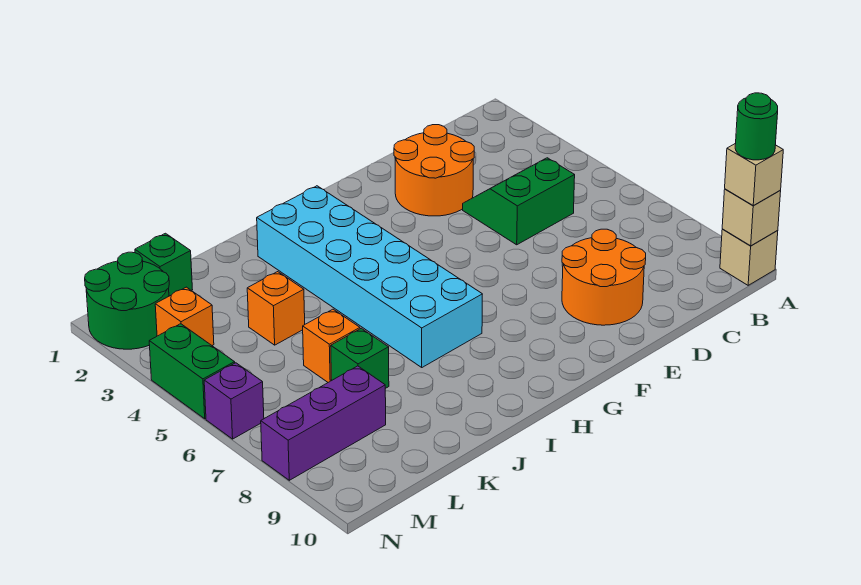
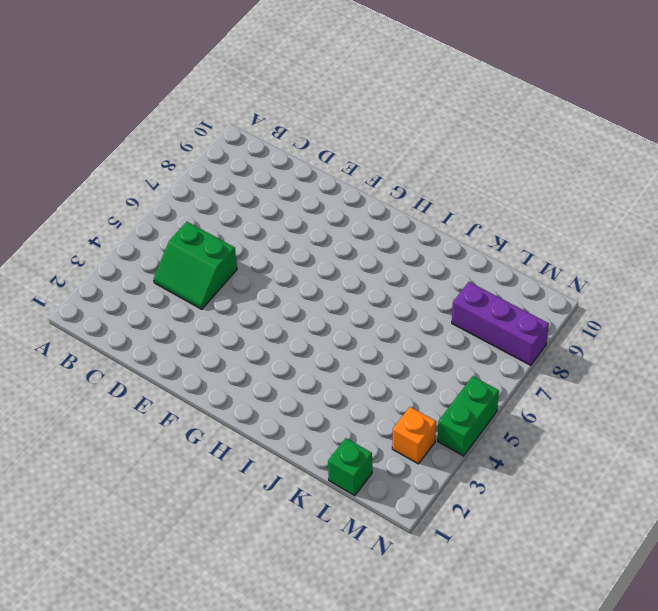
none -> tan brick A10 level 1
none -> orange round brick D2:E3 level 1
none -> orange round brick D8:E9 level 1

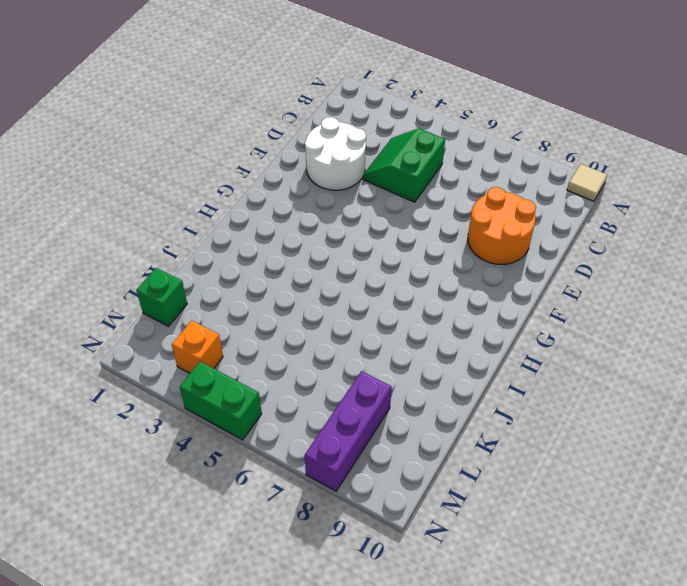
tan tile A10 level 1 -> tan brick A10 level 1
white round brick D2:E3 level 1 -> orange round brick D2:E3 level 1
none -> cyan brick H2:I7 level 1
none -> orange brick K4 level 1
none -> orange brick K6 level 1

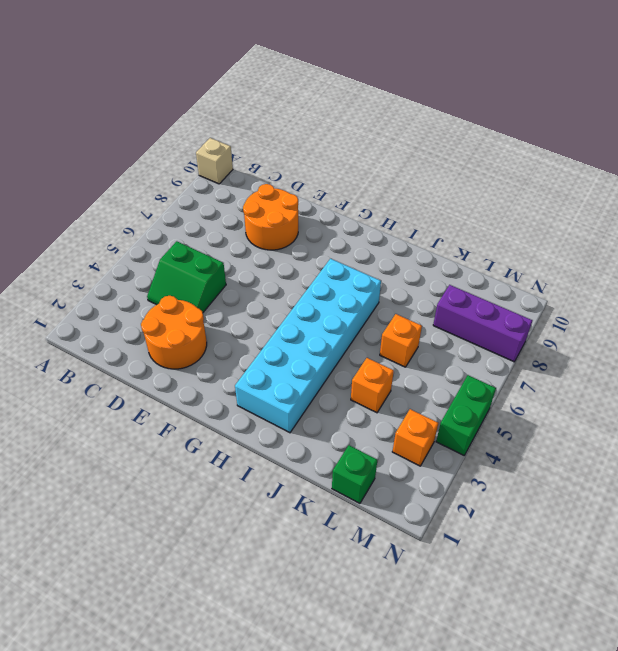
none -> green brick K7 level 1
none -> green round brick M1:N2 level 1
none -> purple brick N6 level 1

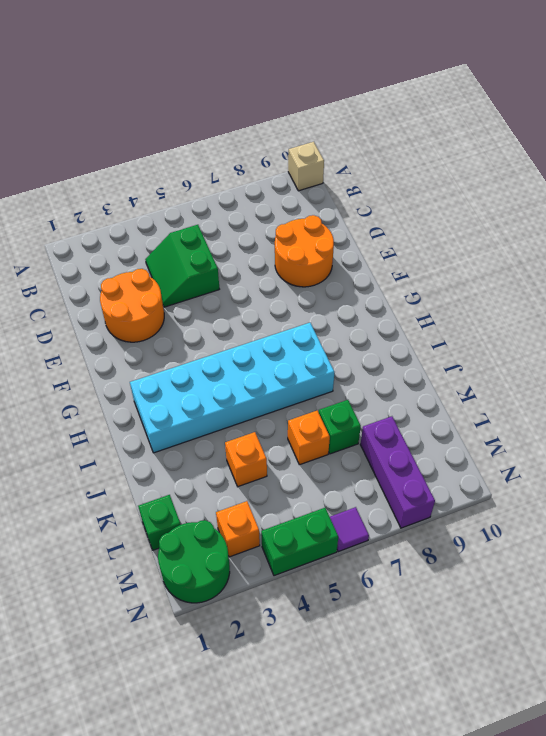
purple tile N6 level 1 -> purple brick N6 level 1
none -> tan brick A10 level 2
none -> tan brick A10 level 3
none -> green round brick A10 level 4

